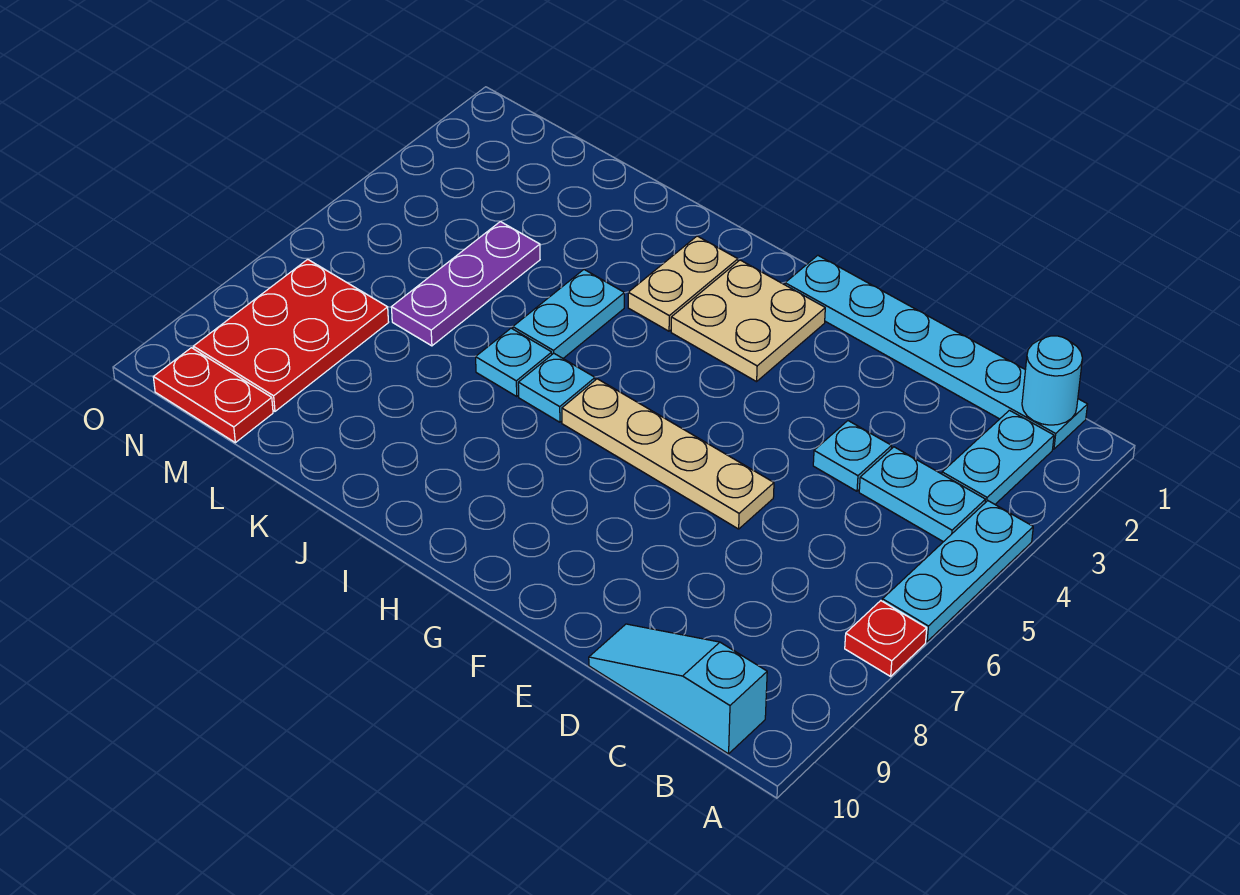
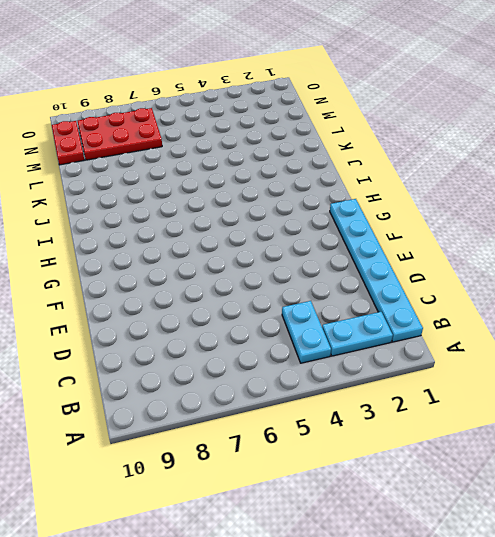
none -> cyan plate A4:A6 level 1
none -> red plate A7 level 1
none -> cyan slope B10:D10 level 1 top B

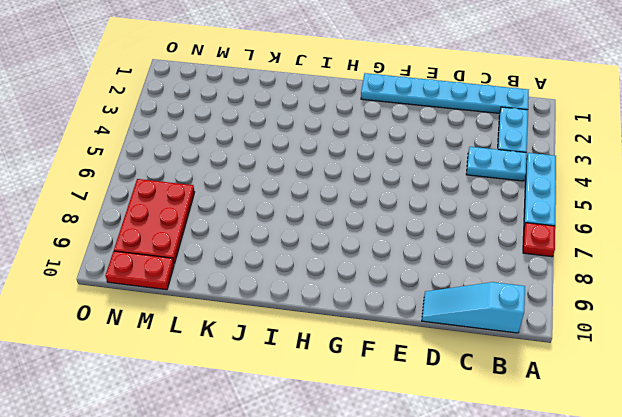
none -> cyan plate D4 level 1
none -> tan plate E6:H6 level 1
none -> tan plate G2:H3 level 1

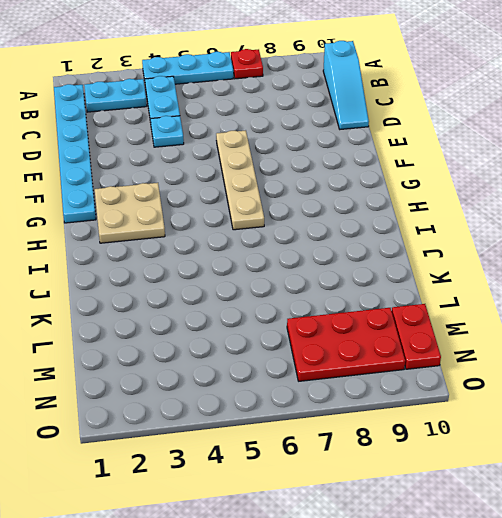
none -> tan plate I2:I3 level 1
none -> cyan plate I6 level 1
none -> cyan plate J4:J5 level 1

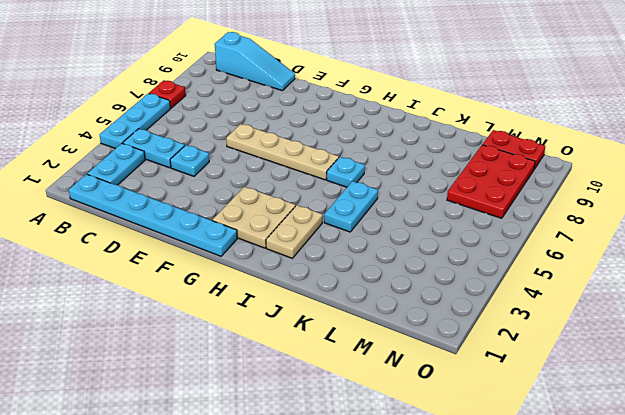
none -> cyan plate J6 level 1
none -> purple plate L4:L6 level 1
none -> cyan round brick B1 level 2

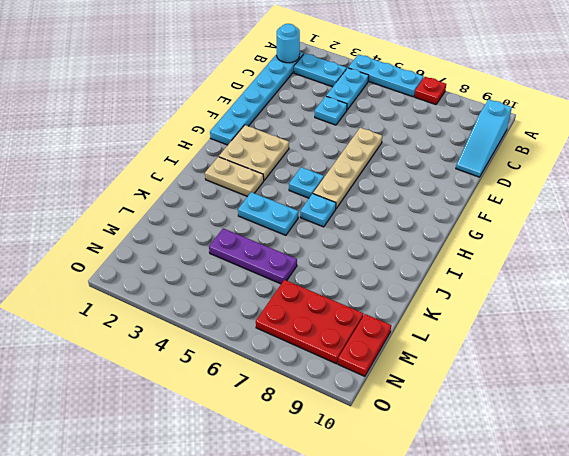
cyan plate H5 level 1 -> cyan plate J6 level 1

